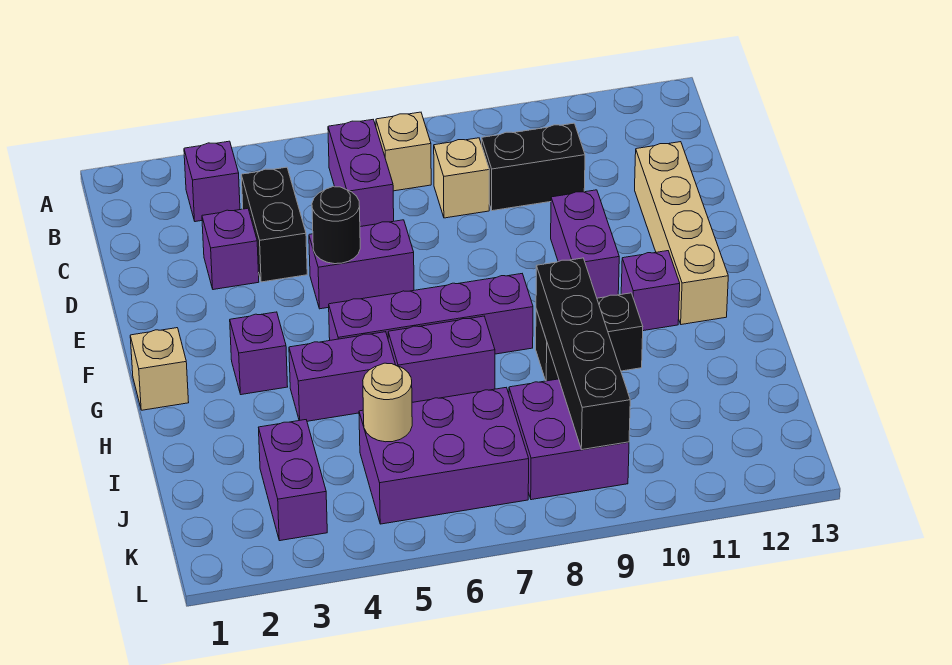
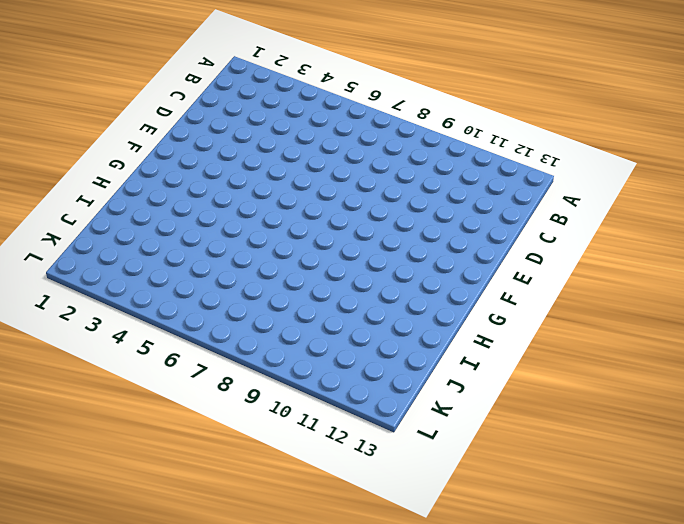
none -> purple brick B3 level 1
none -> purple brick B6:C6 level 1
none -> tan brick B7 level 1

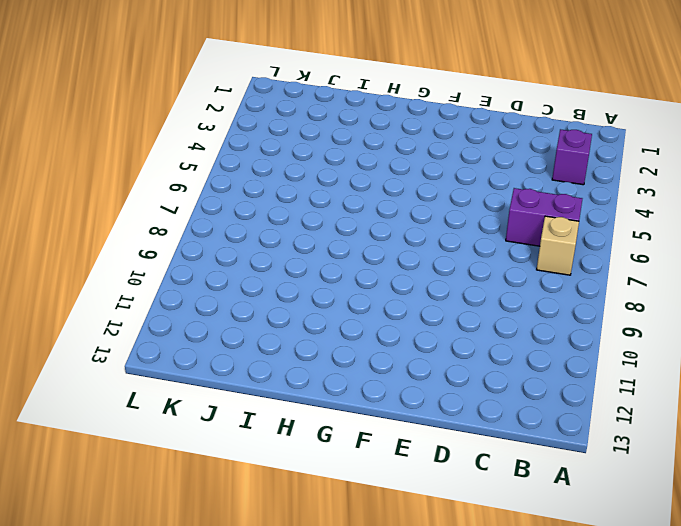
none -> black brick C4:D4 level 1
none -> tan brick C8 level 1
none -> black brick C9:C10 level 1

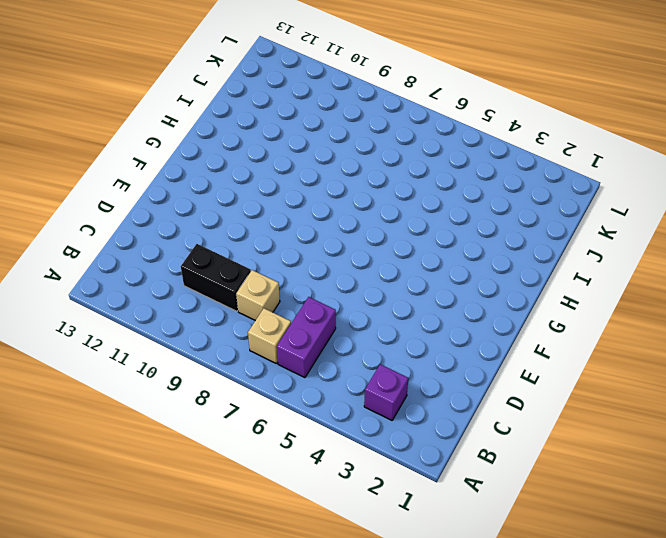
none -> black brick C4:D4 level 1
none -> purple brick D3 level 1
none -> tan brick D12:G12 level 1

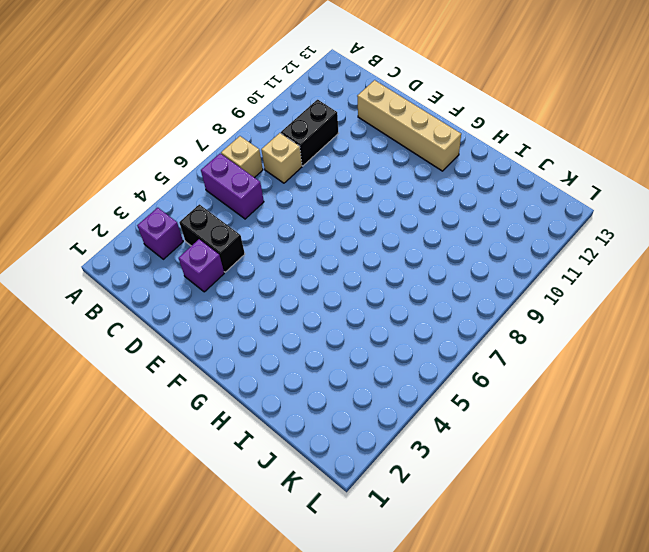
none -> purple brick E5:E6 level 1
none -> purple brick E10:F10 level 1
none -> tan brick G1 level 1

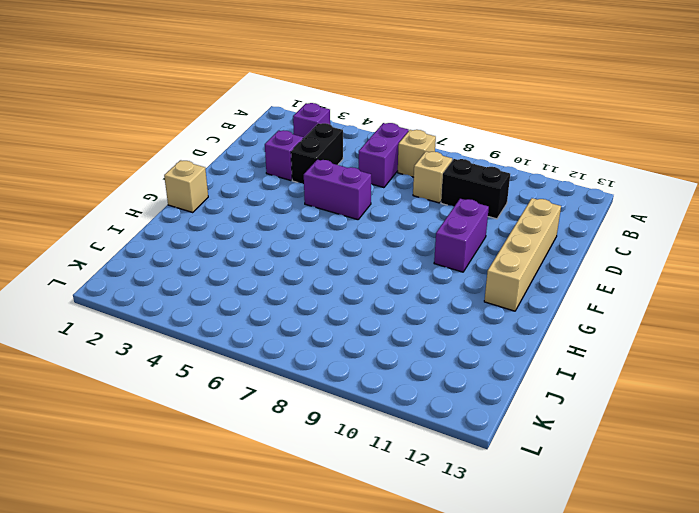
none -> purple brick G3 level 1
none -> purple brick G5:G8 level 1
none -> purple brick G11 level 1

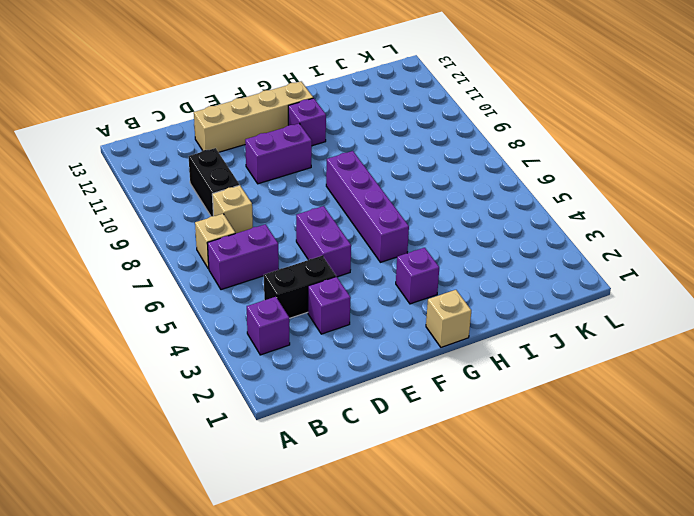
none -> purple brick H4:H5 level 1
none -> purple brick H6:H7 level 1
none -> black brick H9:H10 level 1

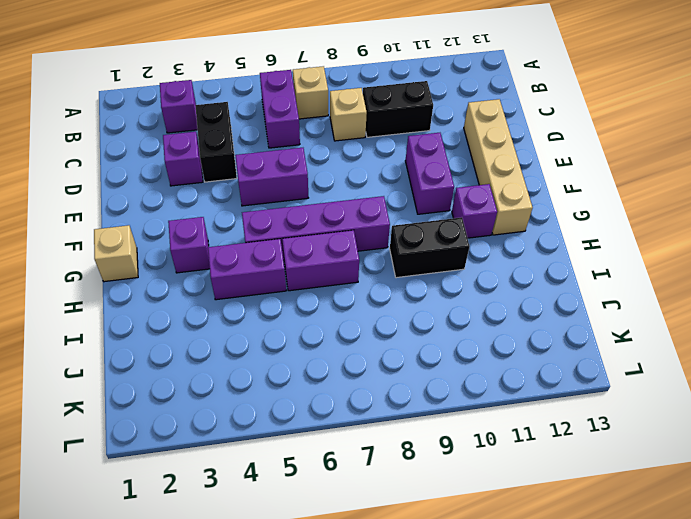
none -> purple brick J3:K3 level 1
none -> purple brick J5:K7 level 1
none -> purple brick J8:K9 level 1

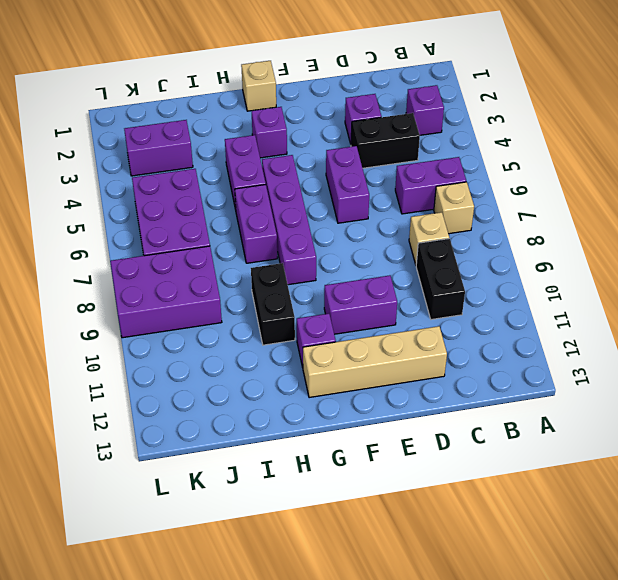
purple brick J8:L9 level 1 -> purple brick J8:K9 level 1
none -> black round brick E5 level 2
none -> black brick H9:K9 level 2
none -> tan round brick J5 level 2

